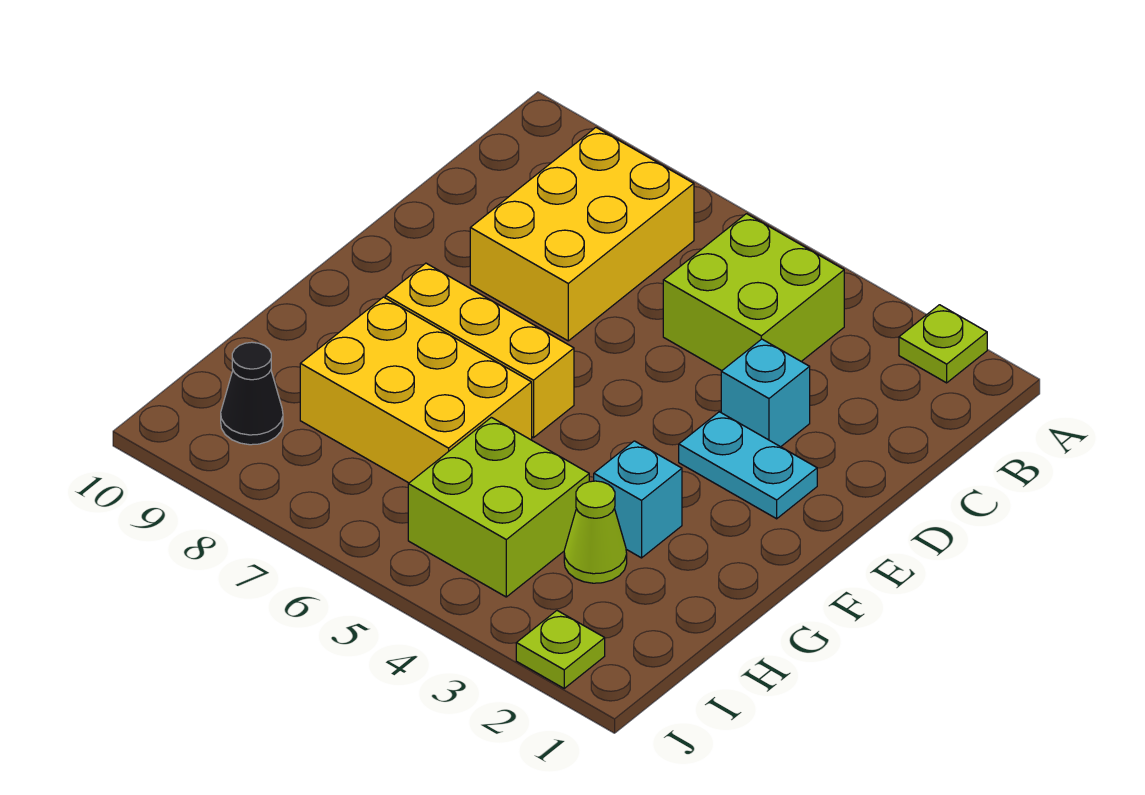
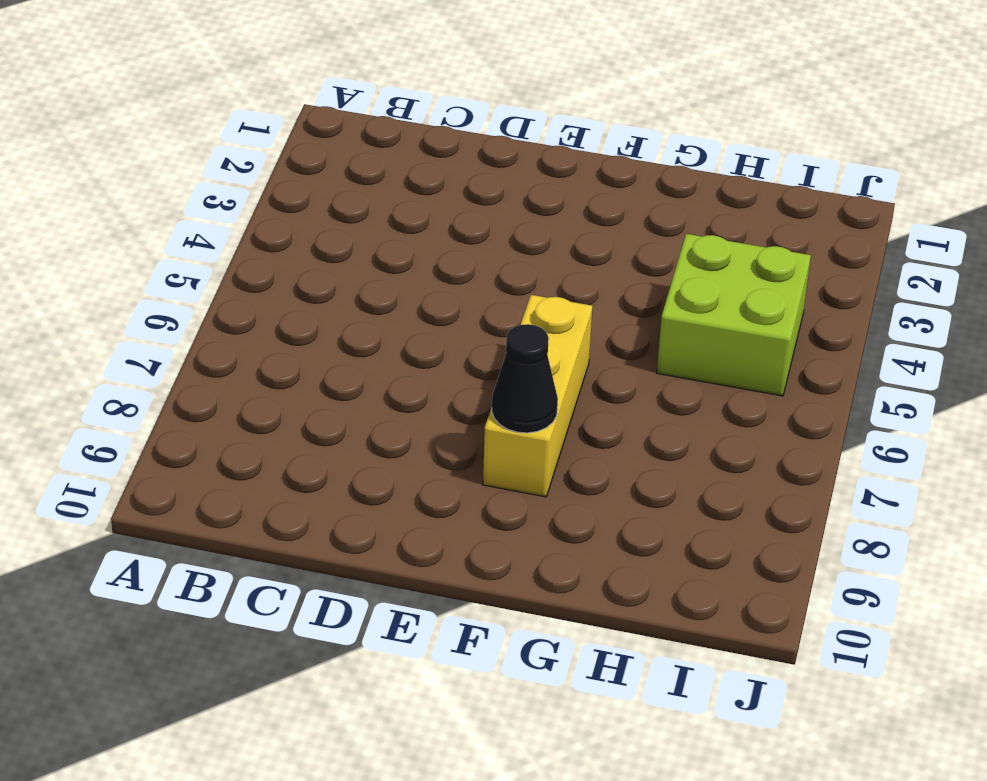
black cone F8 level 2 -> black cone I9 level 1
none -> lime plate A2 level 1
none -> lime brick B4:C5 level 1
none -> yellow brick B7:D8 level 1

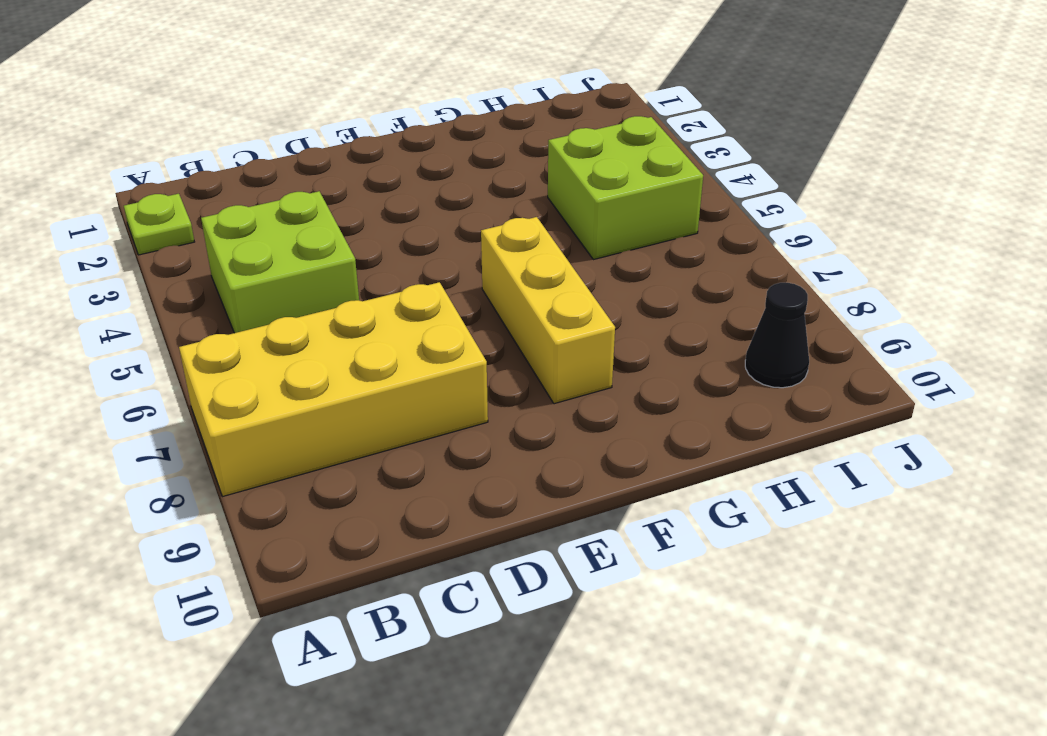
yellow brick A7:D8 level 1 -> yellow brick B7:D8 level 1
none -> cyan brick D3 level 1
none -> cyan plate E2:E3 level 1
none -> cyan brick G3 level 1

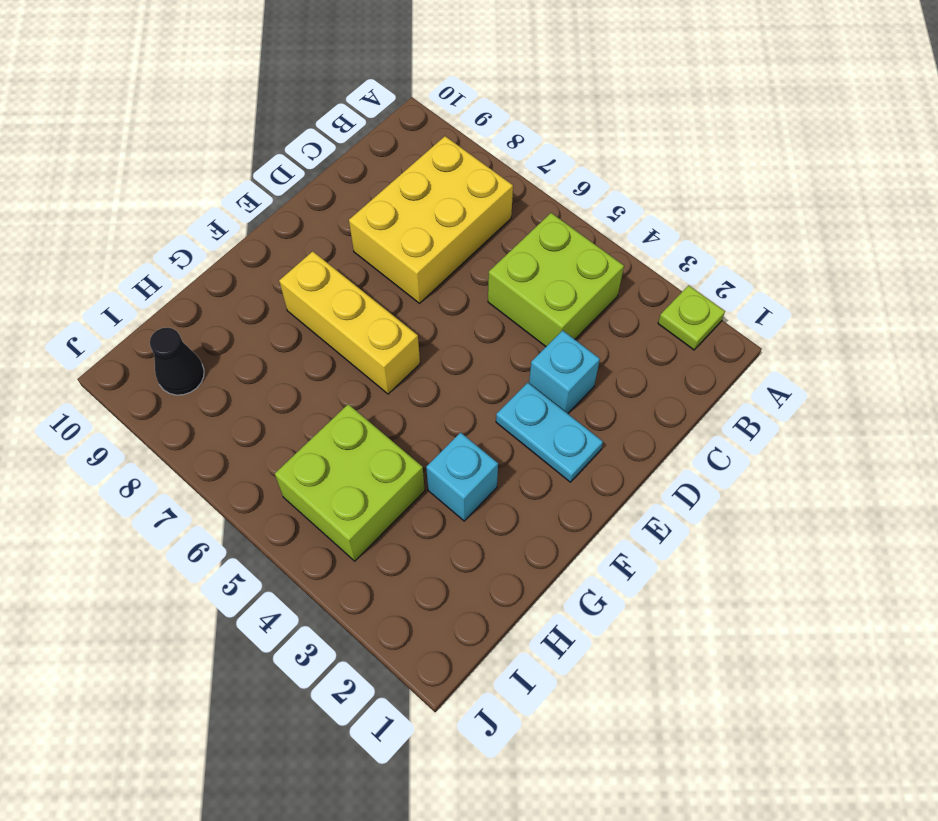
none -> yellow brick G6:H8 level 1
none -> lime cone H3 level 1
none -> lime plate J2 level 1

